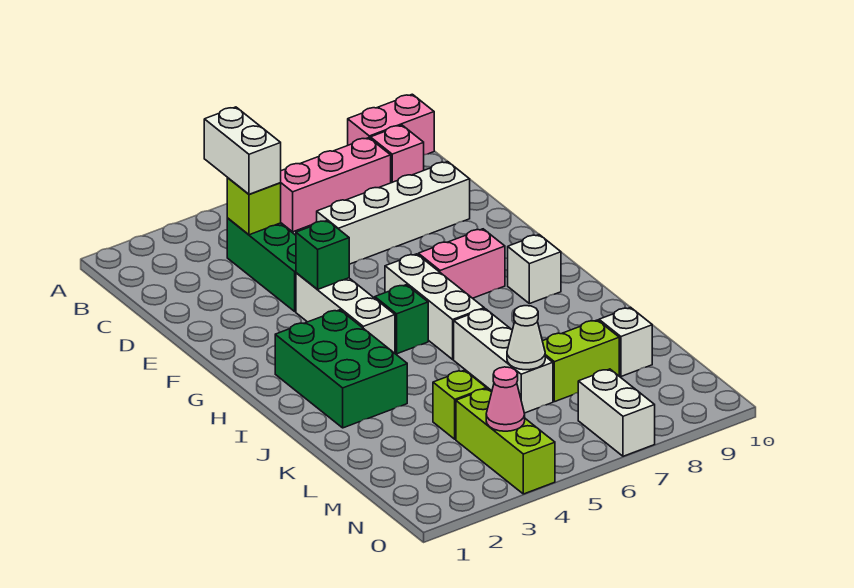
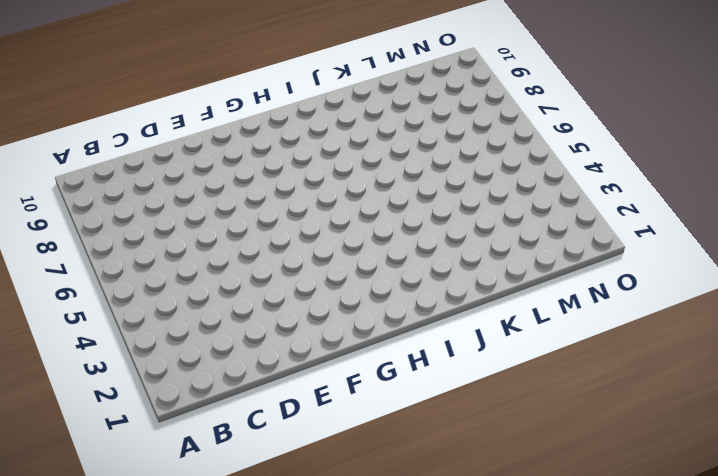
none -> pink brick A9:A10 level 1
none -> pink brick B6:B8 level 1
none -> pink brick B9 level 1

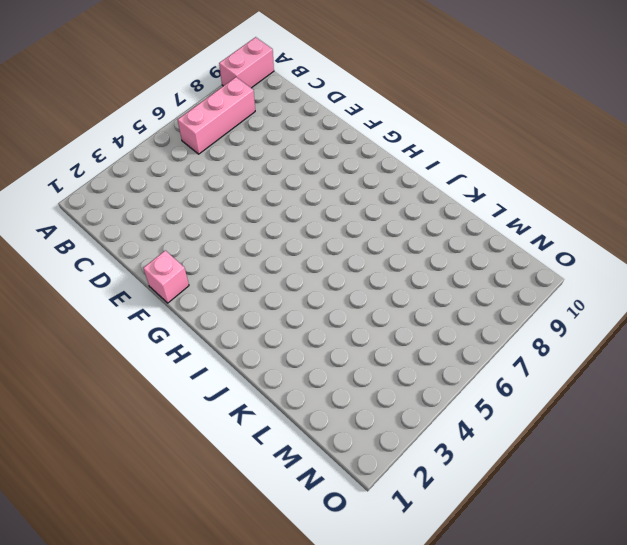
pink brick F1 level 1 -> pink brick B9 level 1
none -> green brick C4:E4 level 1
none -> white brick D6:D9 level 1
none -> white brick F4:H4 level 1

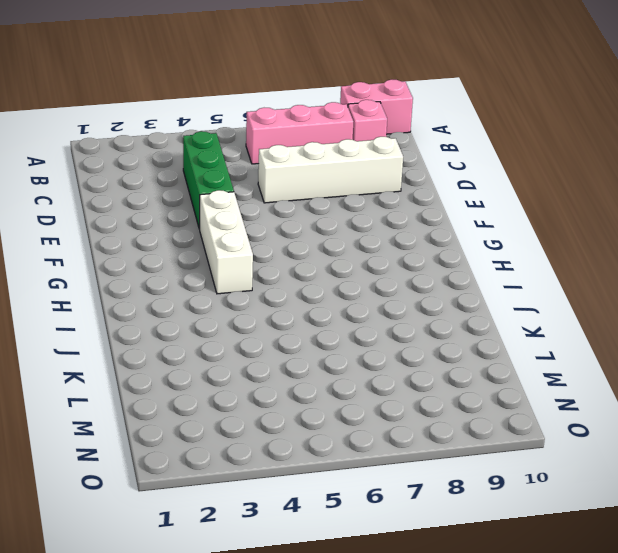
none -> white brick G6:I6 level 1
none -> pink brick G7:G8 level 1
none -> green brick H2:J3 level 1

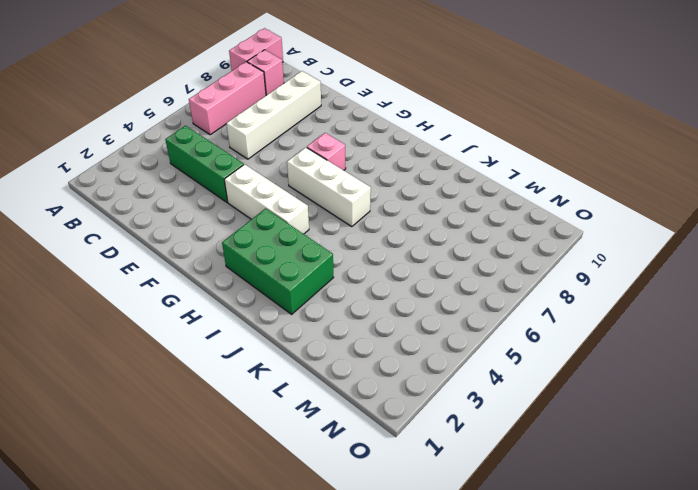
pink brick G7 level 1 -> pink brick G7:G8 level 1
none -> green brick H5 level 1
none -> white brick H9 level 1
none -> white brick J6:L6 level 1

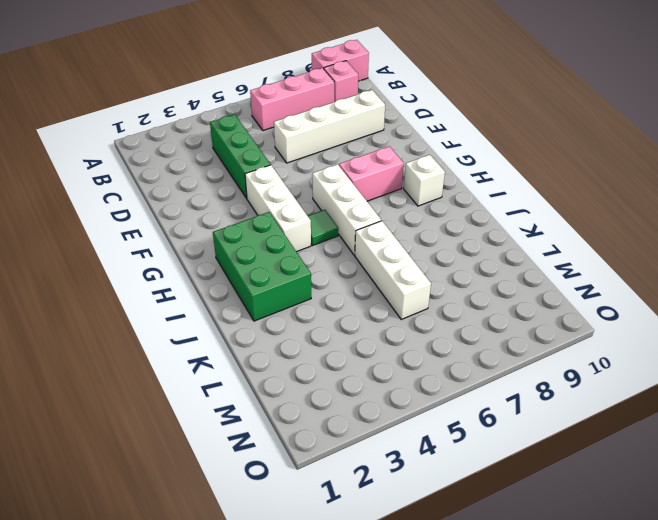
green tile H5 level 1 -> green brick H5 level 1
none -> lime brick L4 level 1
none -> lime brick L7:L8 level 1
none -> white brick L9 level 1

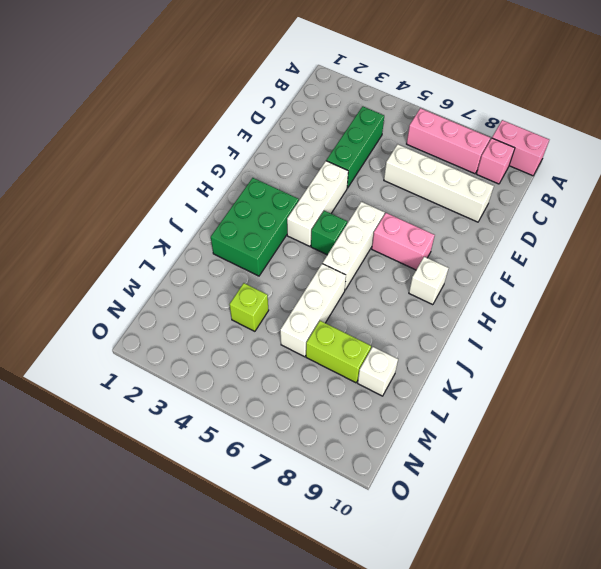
none -> lime brick M4:O4 level 1
none -> white brick N7:O7 level 1
none -> lime brick C4 level 2

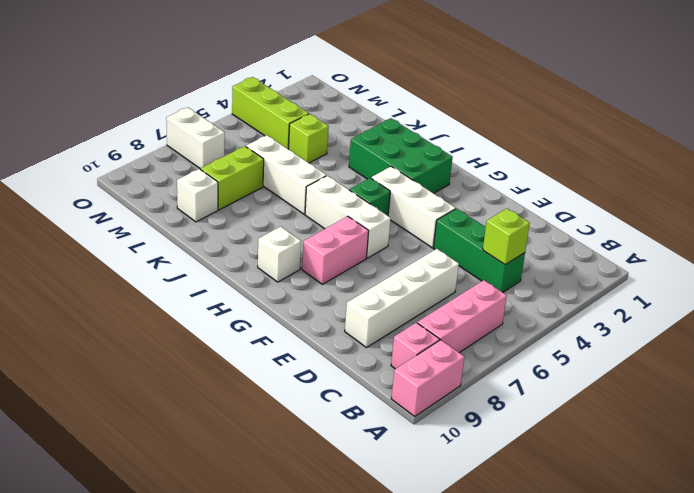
none -> green brick F4 level 2
none -> white cone L6 level 2
none -> pink cone N4 level 2

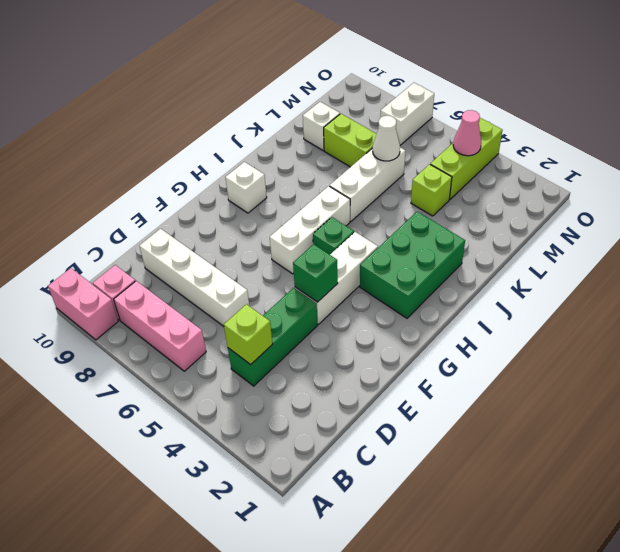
none -> pink brick G7:G8 level 1
none -> white brick B4:C4 level 3

